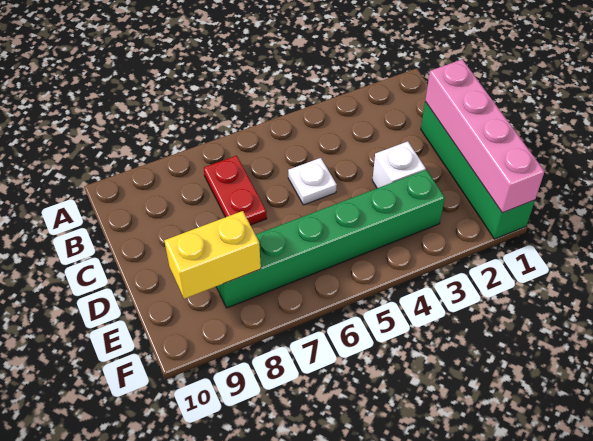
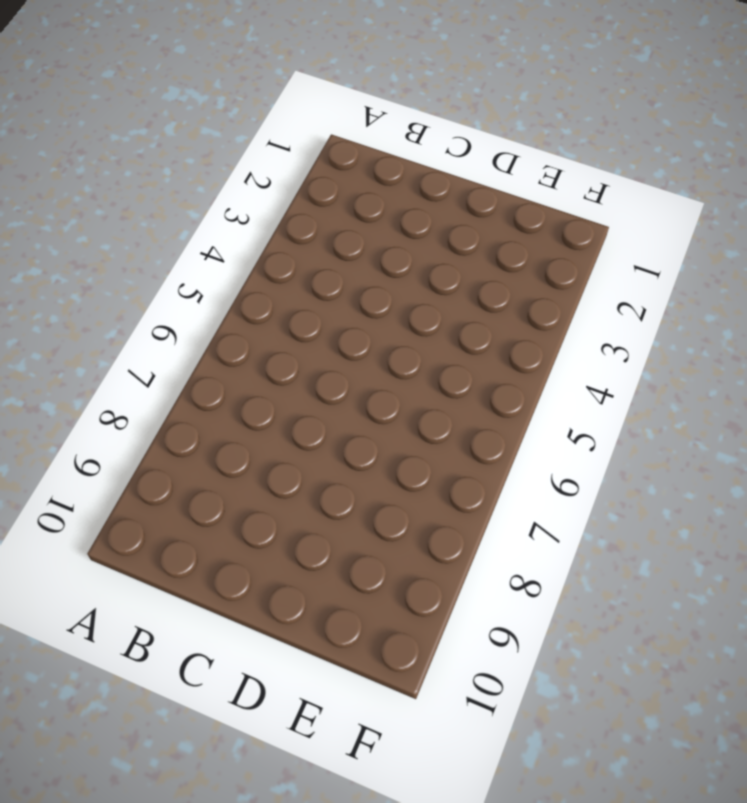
none -> red plate B7:C7 level 1
none -> green brick C1:F1 level 1

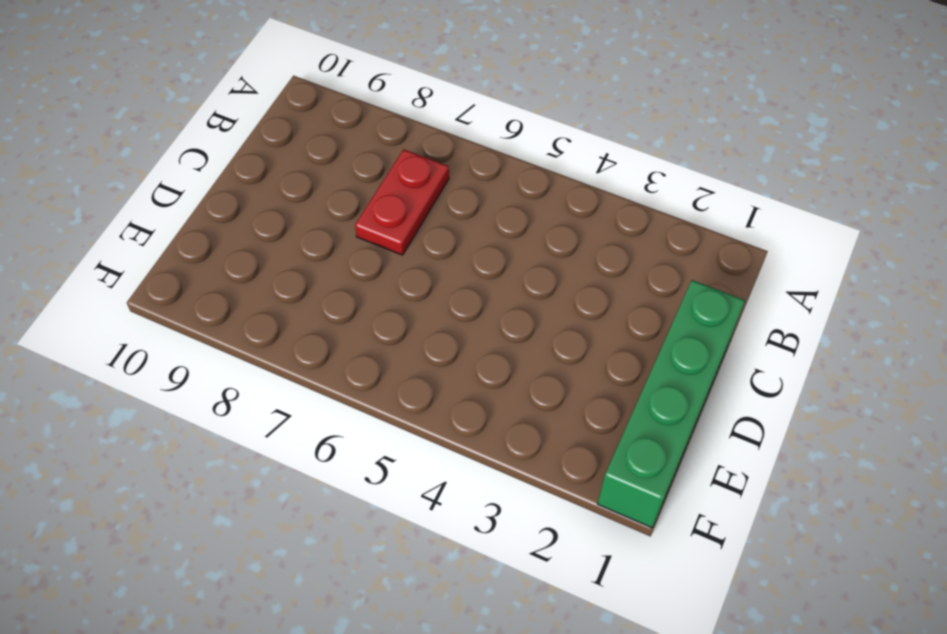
none -> white plate C5 level 1
none -> white brick D3 level 1

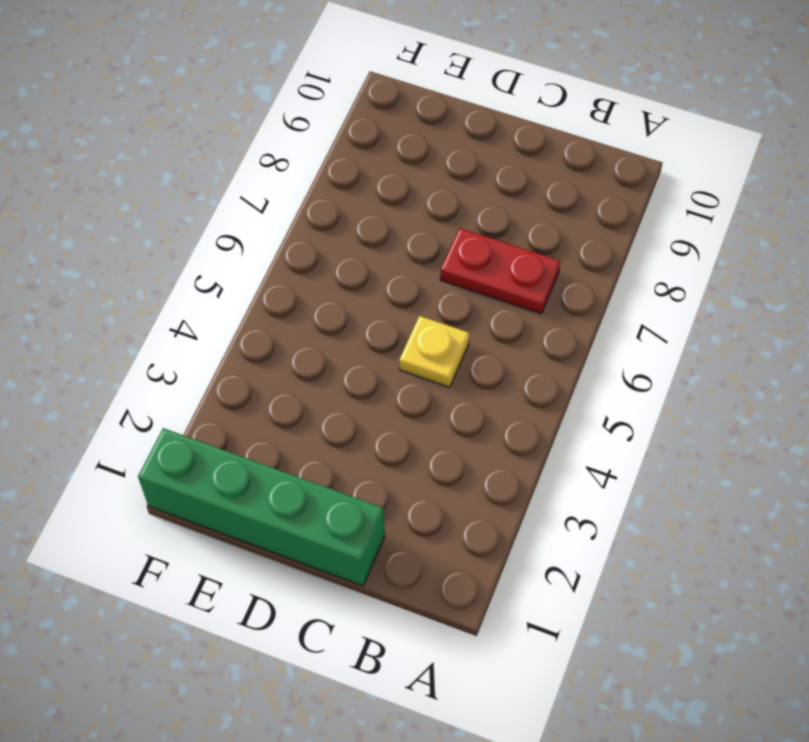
yellow plate C5 level 1 -> white plate C5 level 1
none -> white brick D3 level 1
none -> green brick E3:E8 level 1

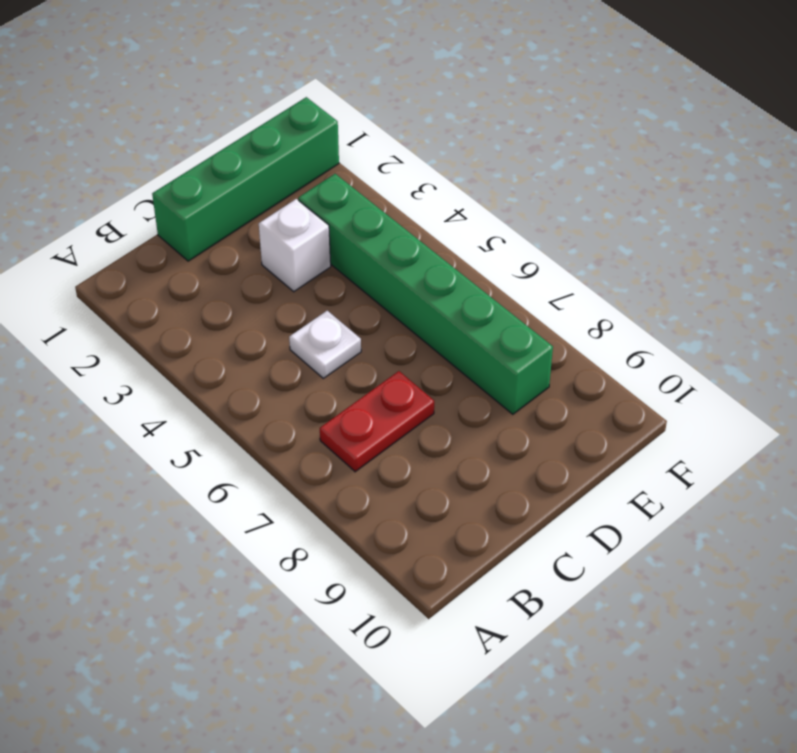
none -> pink brick C1:F1 level 2
none -> yellow brick E8:E9 level 2

